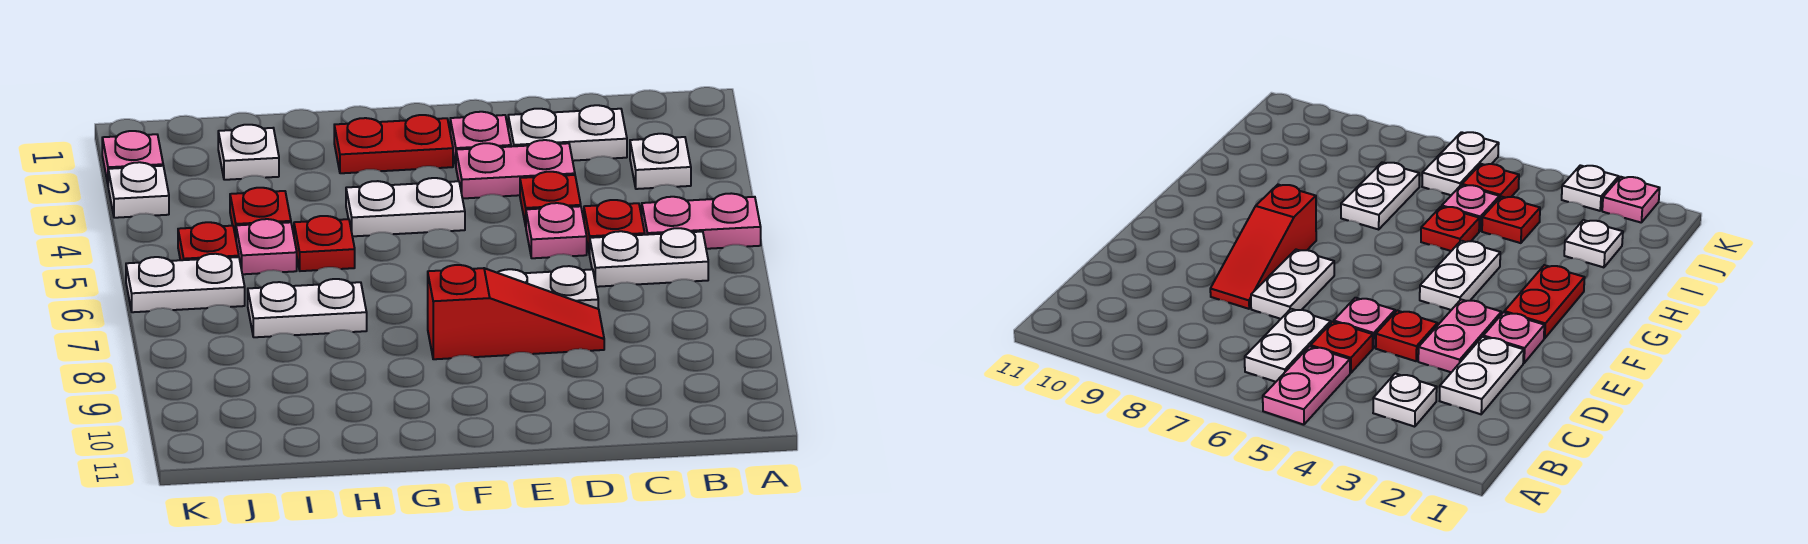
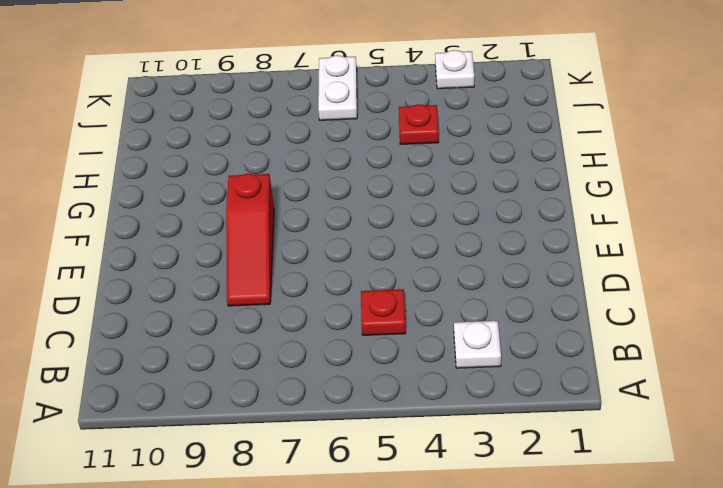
none -> pink plate A5:B5 level 1
none -> white plate B6:C6 level 1
none -> white plate C2:D2 level 1

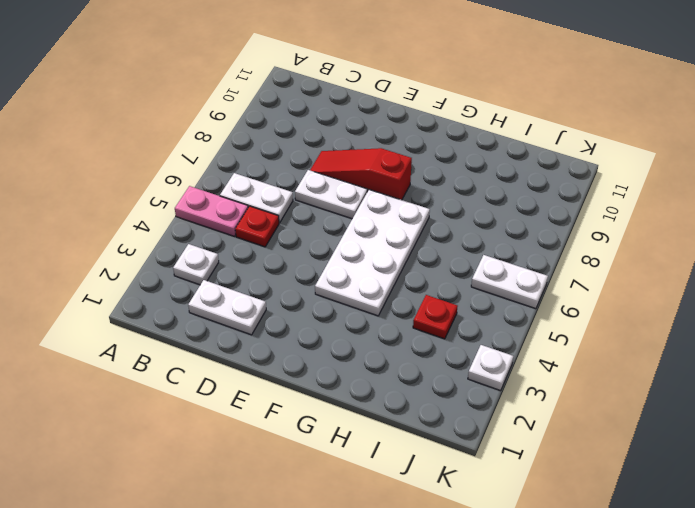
white plate F4:G7 level 1 -> white plate F4:G4 level 1
none -> pink plate D3:E3 level 1
none -> red plate D4 level 1
none -> pink plate D5 level 1

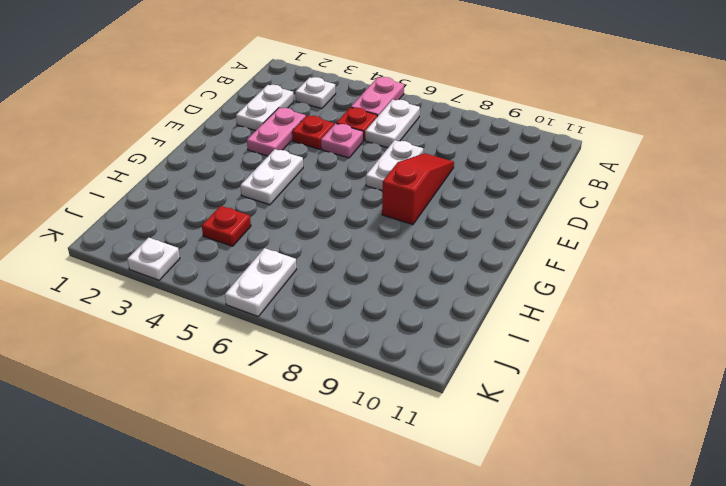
none -> pink plate E2 level 1
none -> red plate F2:G2 level 1
none -> red plate H5 level 1

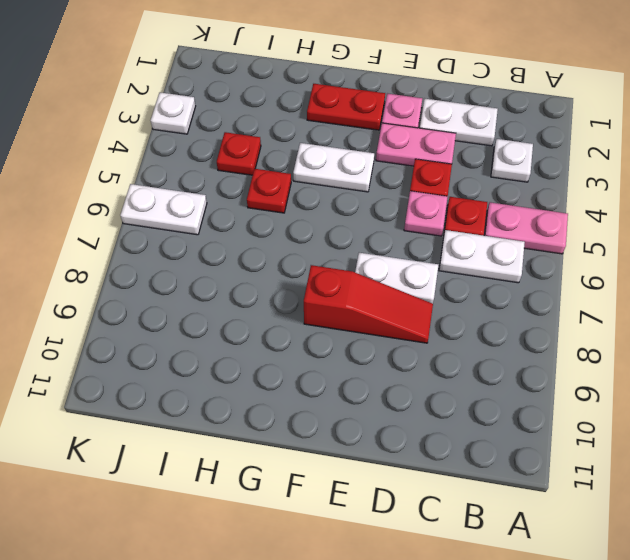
none -> white plate H7:I7 level 1
none -> white plate I2 level 1
none -> pink plate I5 level 1

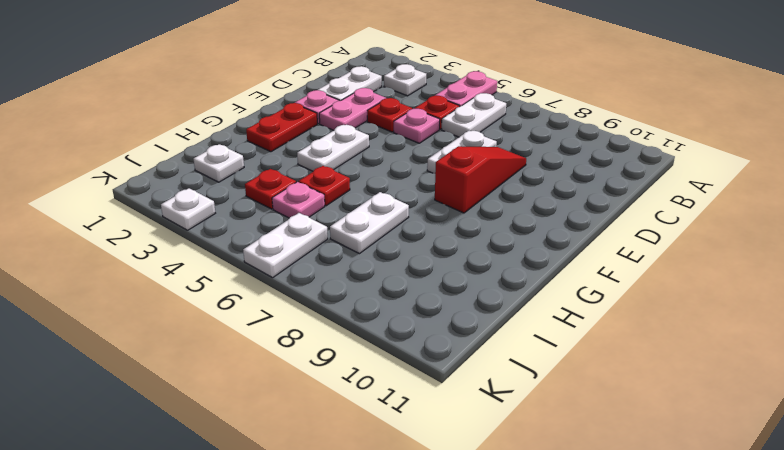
none -> red plate J5 level 1
none -> pink plate K2 level 1

